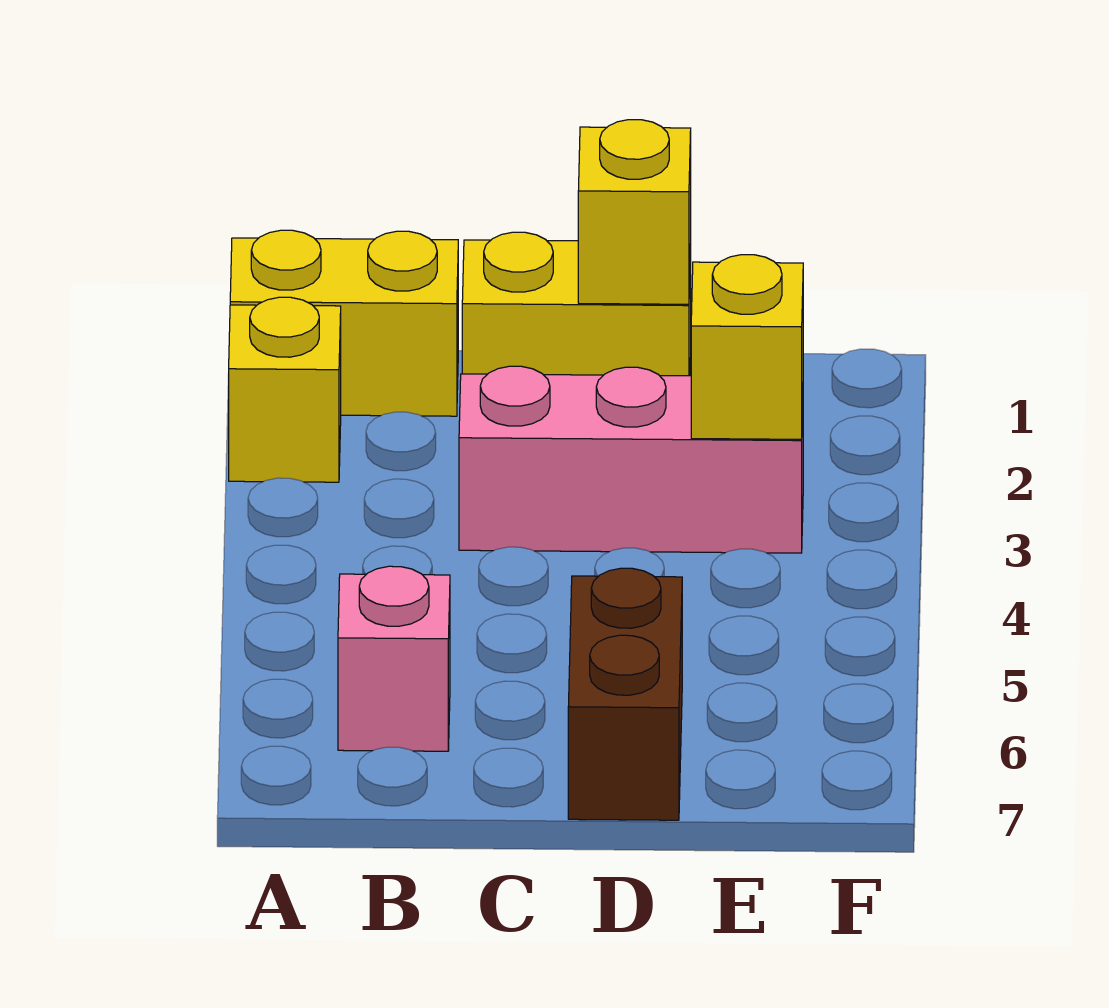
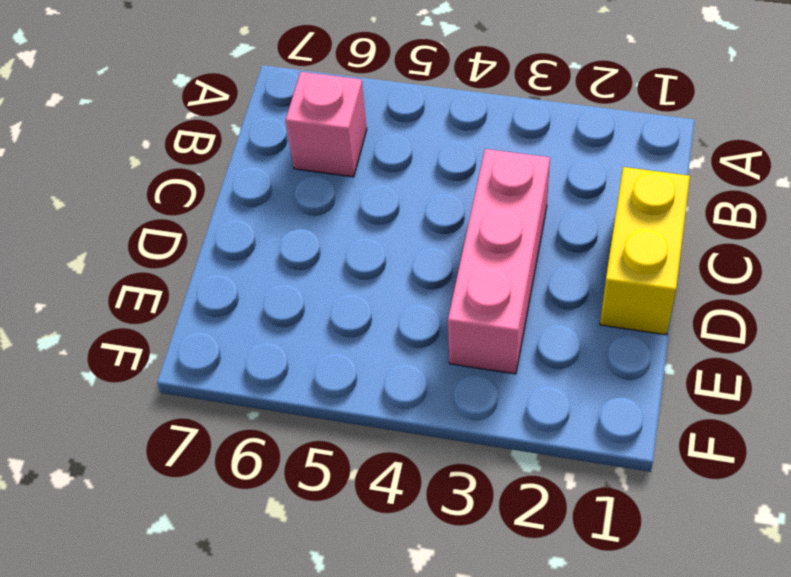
none -> yellow brick A1:B1 level 1
none -> yellow brick A2 level 1

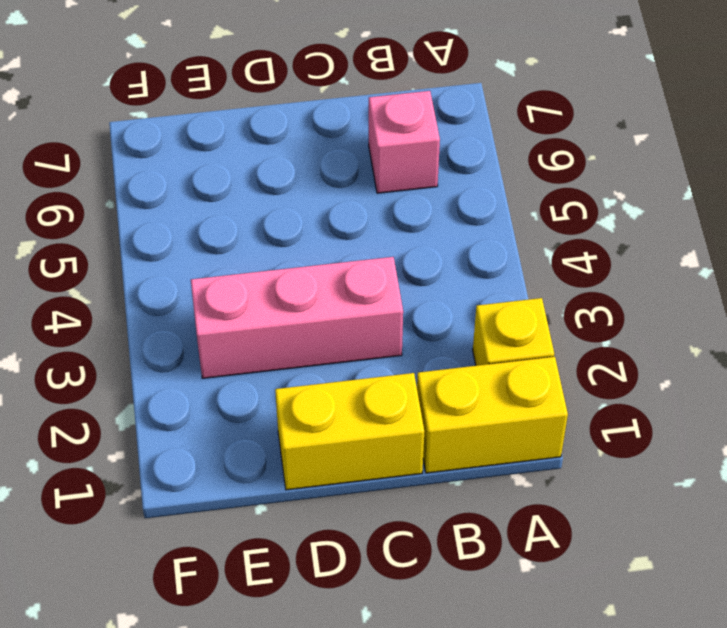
none -> brown brick D6:D7 level 1
none -> yellow brick D1 level 2

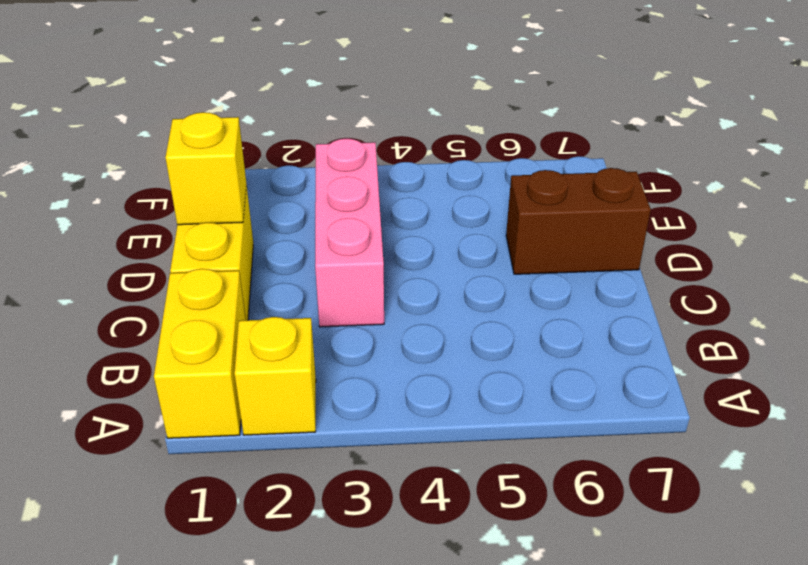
none -> pink brick B6 level 1
none -> yellow brick E3 level 2

